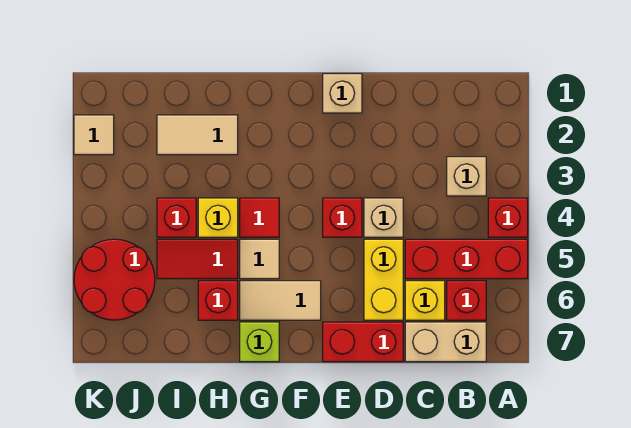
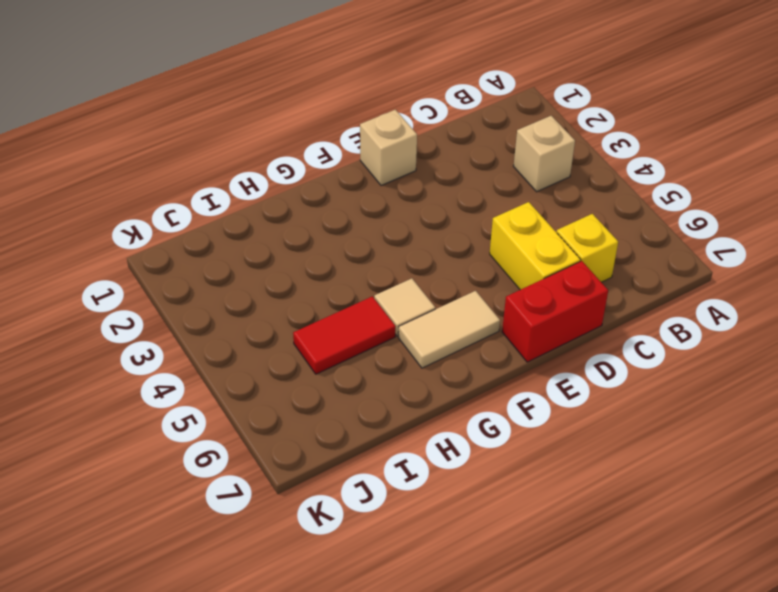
none -> red brick A4 level 1
none -> red brick A5:C5 level 1
none -> red brick B6 level 1

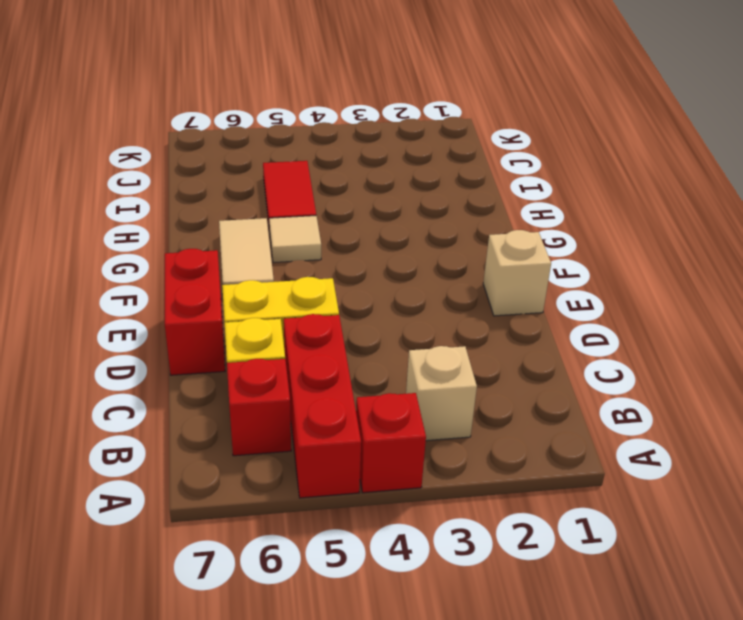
none -> tan brick B7:C7 level 1
none -> tan brick D4 level 1
none -> red brick E4 level 1

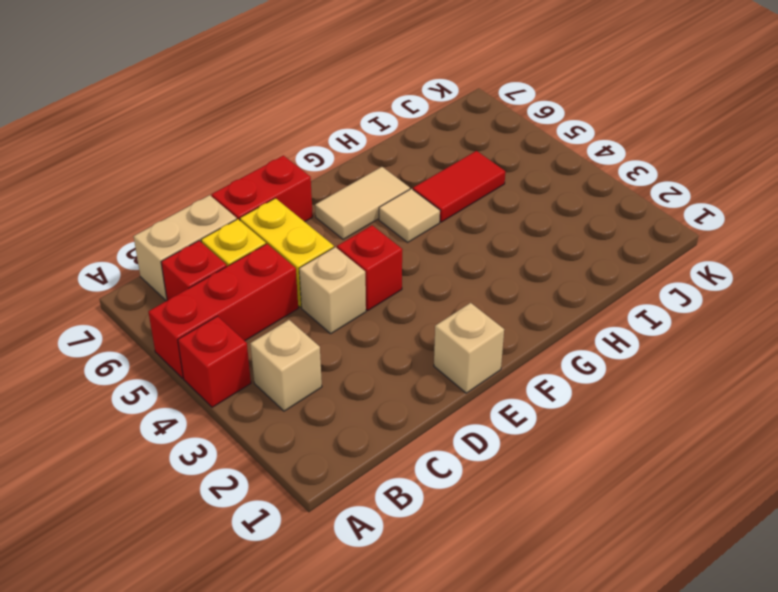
none -> red tile G4 level 1
none -> lime brick G7 level 1
none -> tan tile H2:I2 level 1

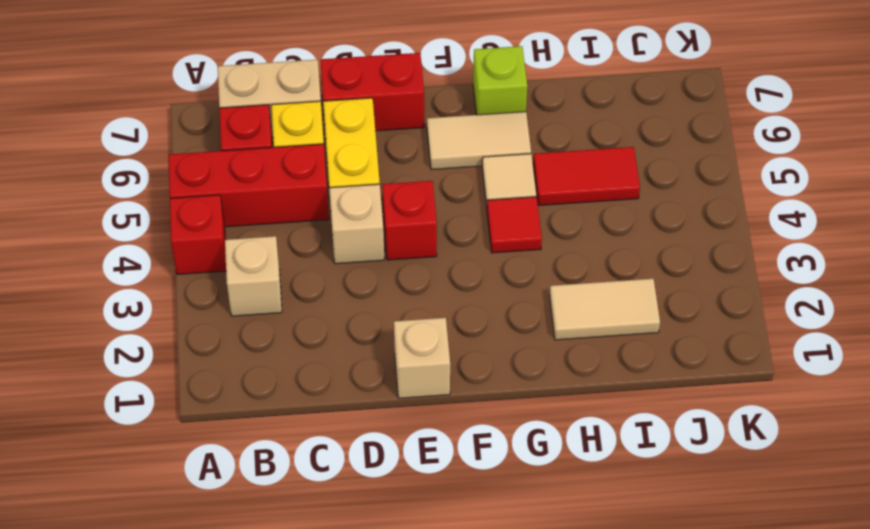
none -> yellow brick H4 level 1
none -> red brick H6 level 1
none -> red brick I4 level 1

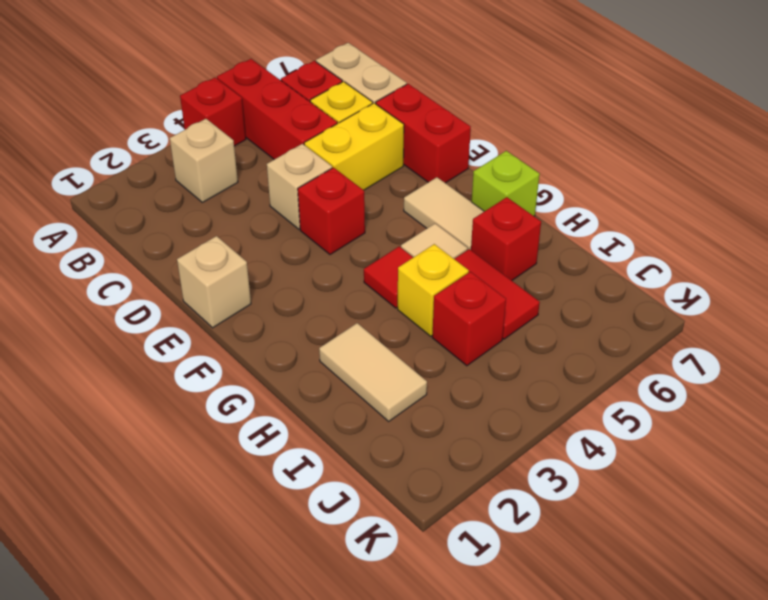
none -> red round brick J5:K6 level 1
none -> tan tile K2 level 1

